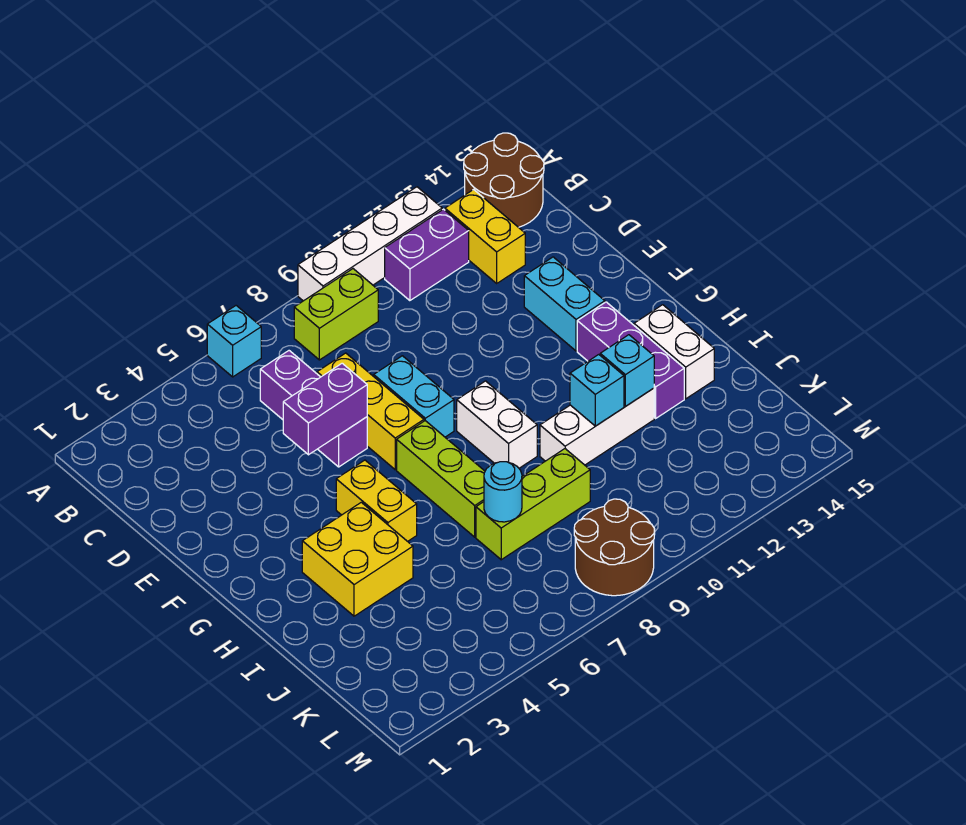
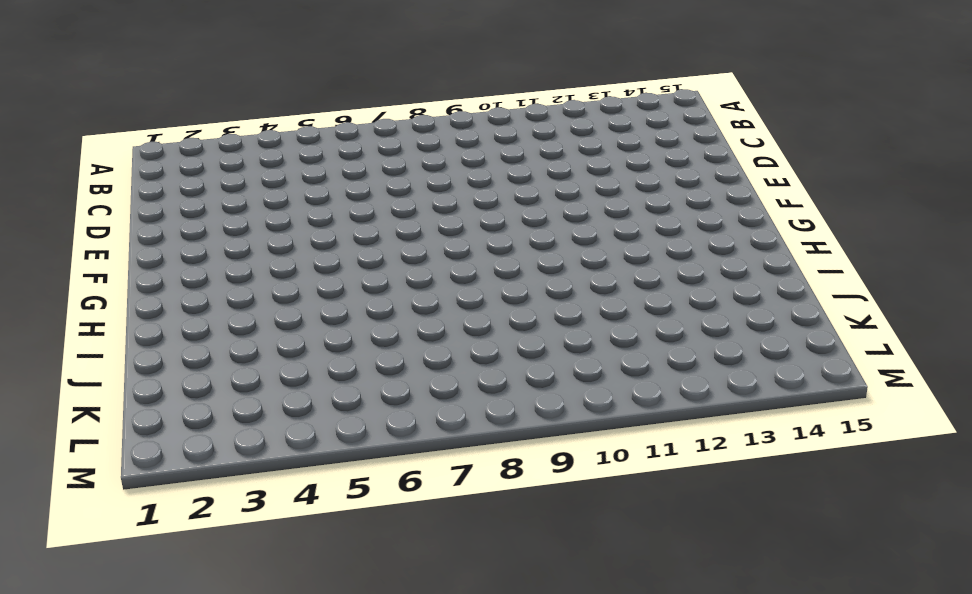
none -> cyan brick A6 level 1
none -> white brick A9:A12 level 1
none -> brown round brick A14:B15 level 1

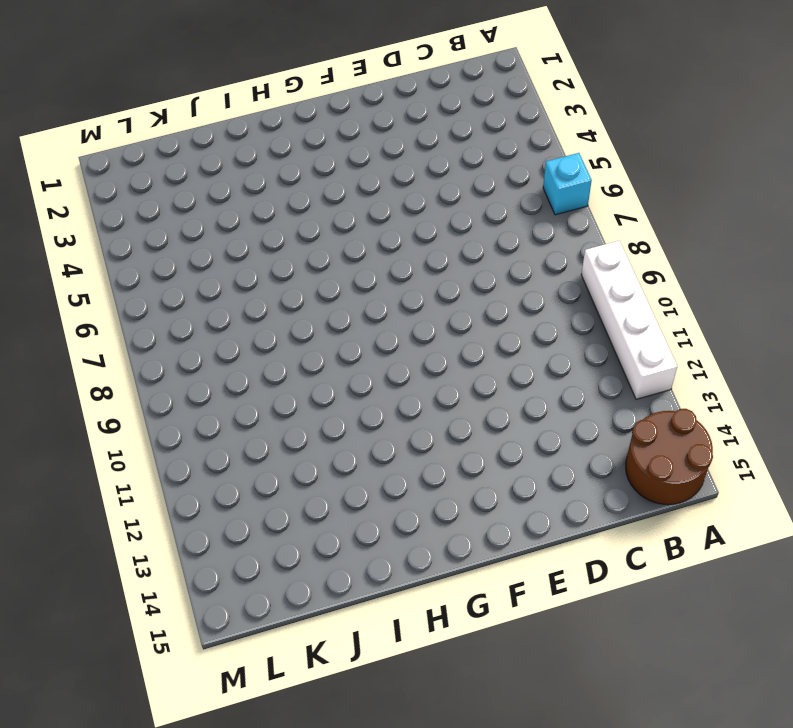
none -> lime brick B8:B9 level 1
none -> purple brick B11:B12 level 1
none -> yellow brick B13:C13 level 1

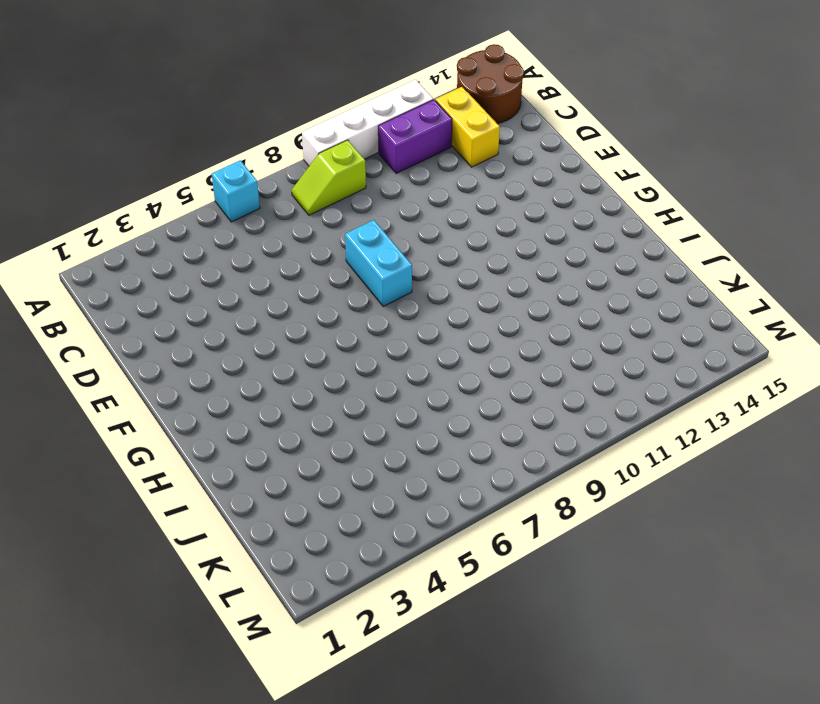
lime slope B8:B9 level 1 top 9 -> lime brick B8:B9 level 1
none -> purple brick C6:E6 level 1
none -> yellow brick D7:F7 level 1
none -> cyan brick E13:F13 level 1

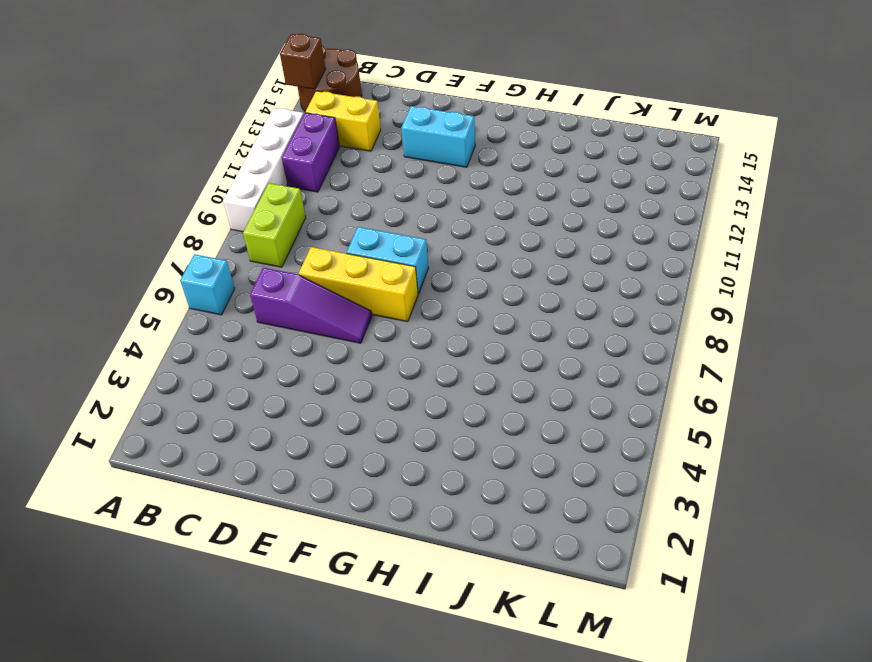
brown brick A14 level 2 -> none
purple slope C6:E6 level 1 top C -> purple brick C6:E6 level 1
none -> yellow brick G5:H5 level 1
none -> lime brick G7:I7 level 1
none -> white brick G9:H9 level 1

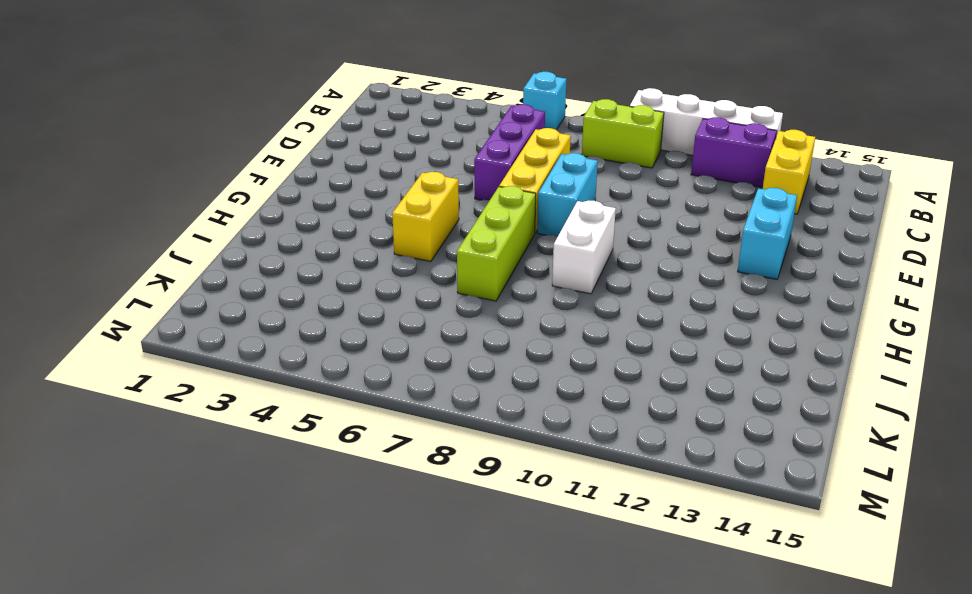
none -> brown round brick A14:B15 level 1
none -> purple brick G13:I13 level 1
none -> yellow brick H3:I4 level 1

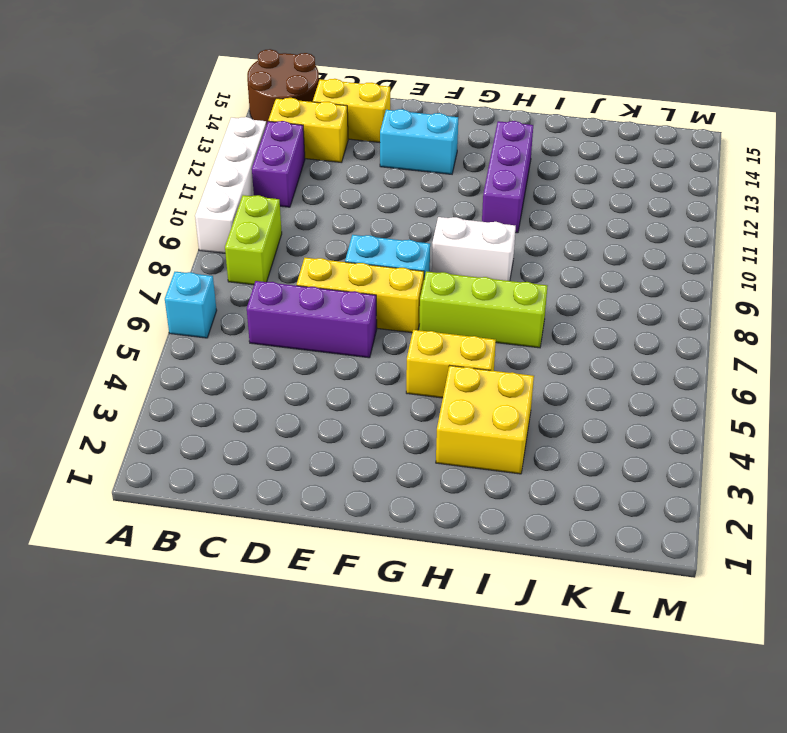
yellow brick C14:D14 level 1 -> none
purple brick H11:H13 level 1 -> purple brick G13:I13 level 1
none -> white brick H14:I14 level 1
none -> white brick I10:I12 level 1
none -> lime brick J7:J9 level 1

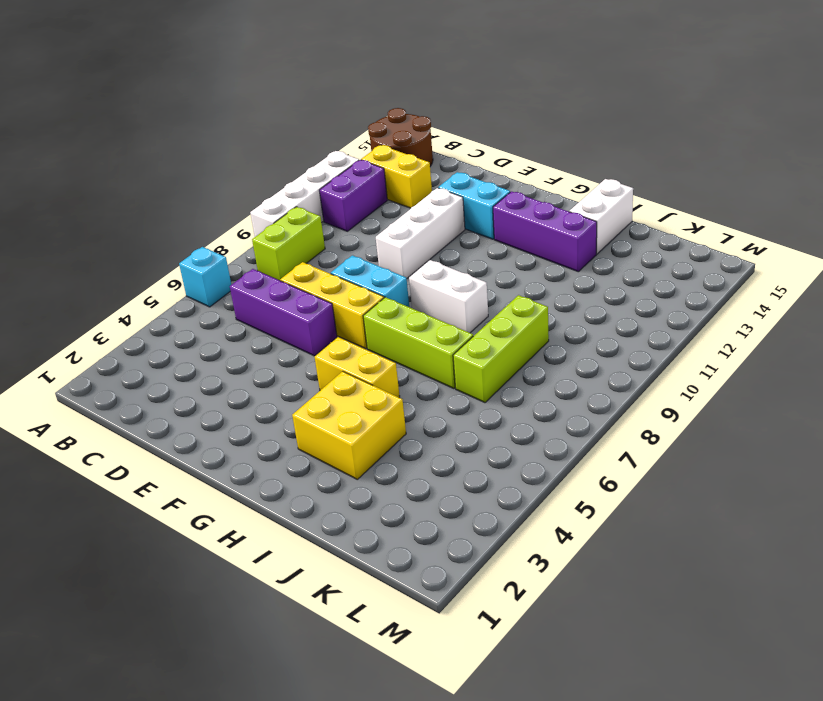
white brick E10:E12 level 1 -> white brick I10:I12 level 1
white brick I14:I15 level 1 -> white brick H14:I14 level 1
none -> brown round brick L8:M9 level 1
none -> purple brick E5:E6 level 2
none -> cyan brick I11 level 2

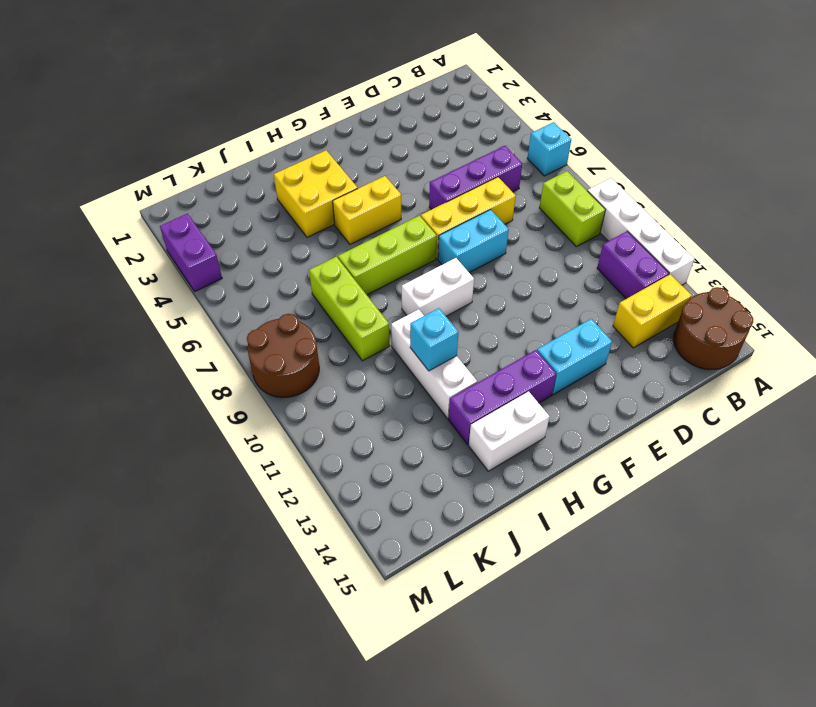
purple brick M3:M4 level 1 -> purple brick E5:E6 level 2
none -> cyan brick I12 level 2
none -> cyan round brick J7 level 2

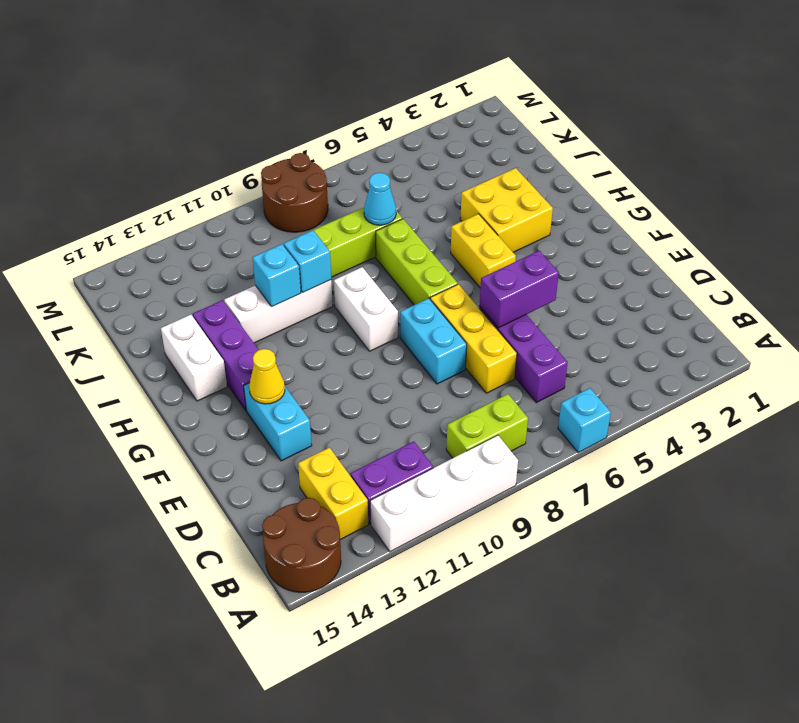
yellow cone F13 level 2 -> none
cyan brick I10 level 2 -> cyan brick I12 level 2
cyan cone J7 level 2 -> cyan round brick J7 level 2

